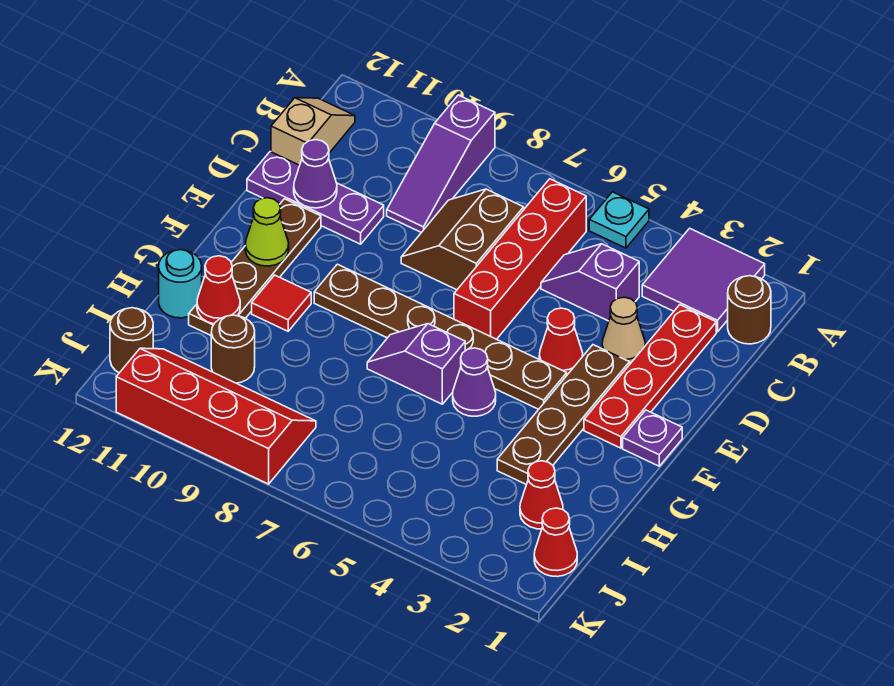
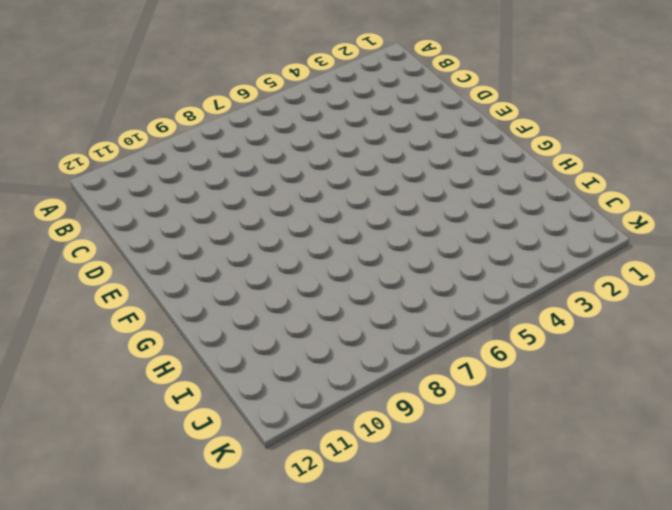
none -> purple tile A2:B3 level 1
none -> cyan plate A5 level 1
none -> purple slope A9:C9 level 1 top A

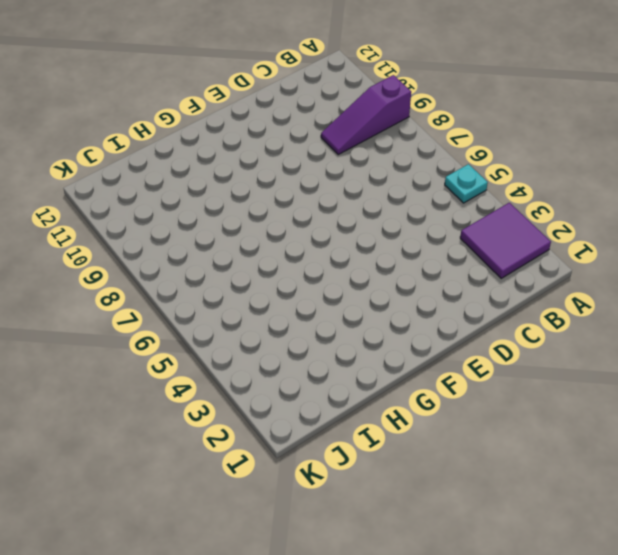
none -> brown round brick B1 level 1
none -> red brick B6:E6 level 1
none -> tan slope B12:C12 level 1 top C

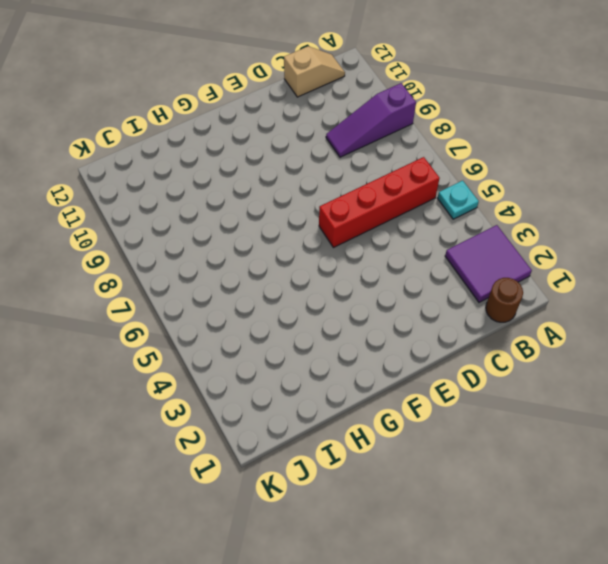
none -> red plate C2:F2 level 1
none -> purple slope C4:C5 level 1 top 4
none -> brown slope C7:D8 level 1 top 7

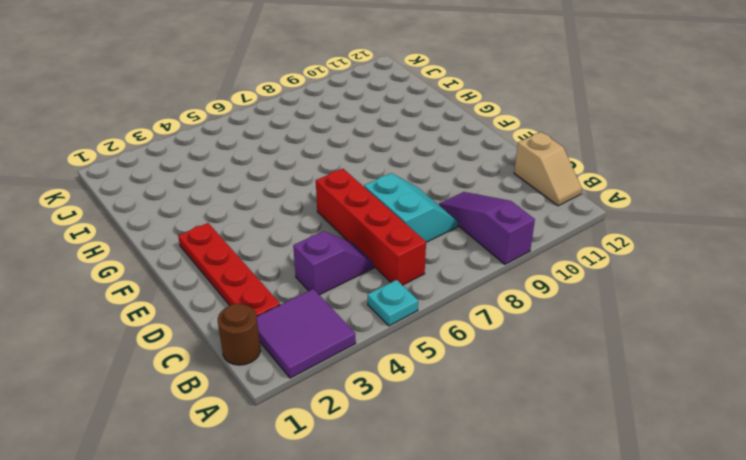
cyan slope C7:D8 level 1 top 7 -> brown slope C7:D8 level 1 top 7
none -> tan cone D3 level 1
none -> purple plate D10:D12 level 1
none -> brown plate E3:H3 level 1

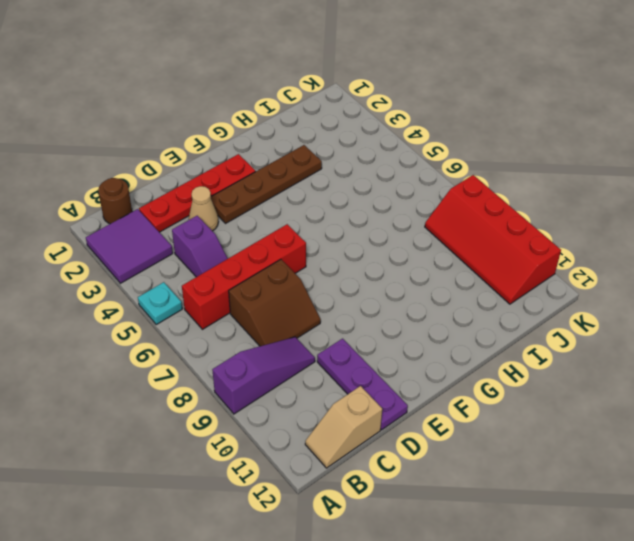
none -> red cone E4 level 1
none -> brown plate E11:H11 level 1
none -> purple plate F1 level 1

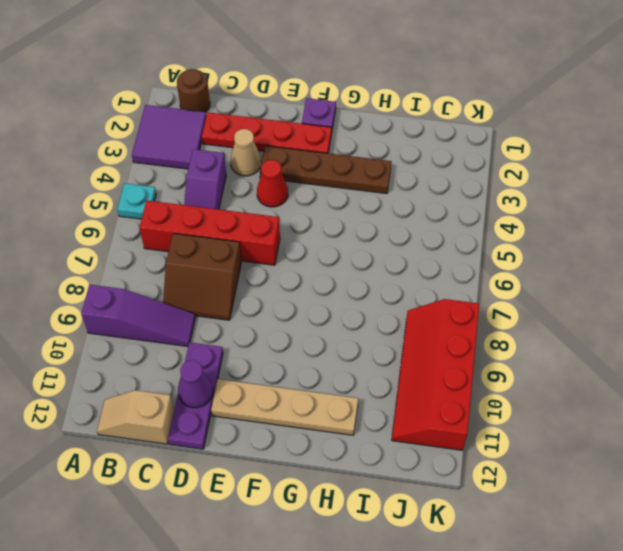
tan plate E11:H11 level 1 -> brown plate E11:H11 level 1
none -> brown plate F4:F9 level 1
none -> purple cone G5 level 1
none -> purple slope G6:G7 level 1 top 6

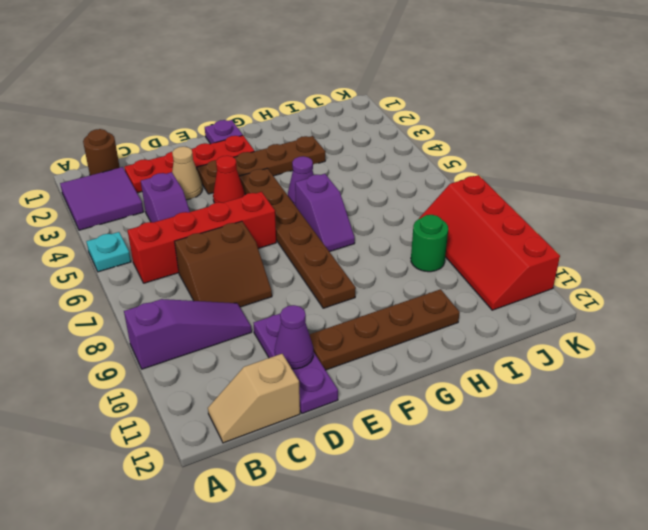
green round brick I9 level 1 -> none
none -> red tile G10 level 1
none -> cyan round brick H12 level 1
none -> red cone I2 level 1

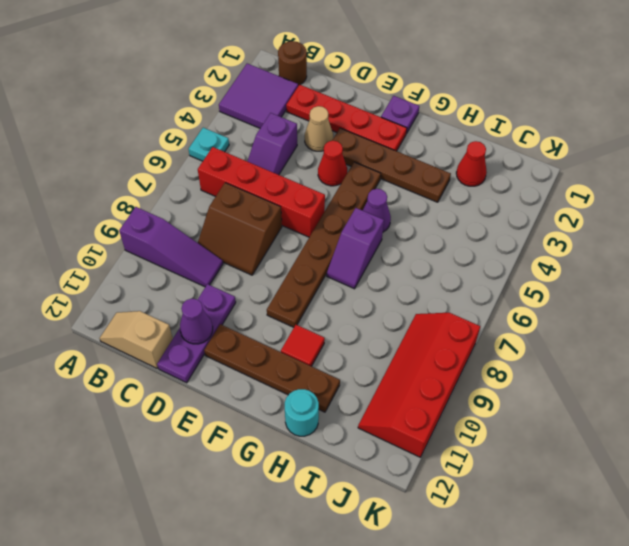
none -> brown round brick I10 level 1
none -> red cone J1 level 1
none -> brown round brick J12 level 1

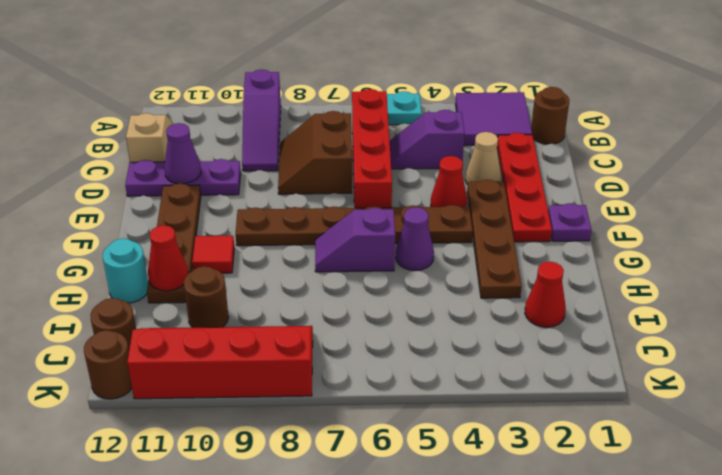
brown round brick K12 level 1 -> none
none -> red cone J1 level 1
none -> lime cone F11 level 2

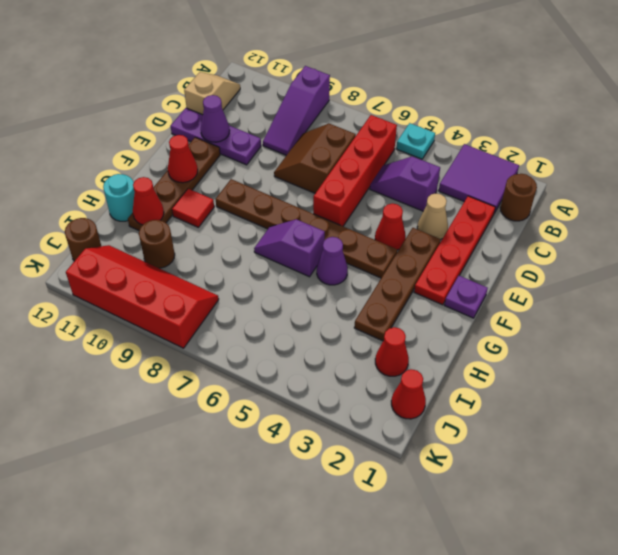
red cone F11 level 2 -> lime cone F11 level 2

